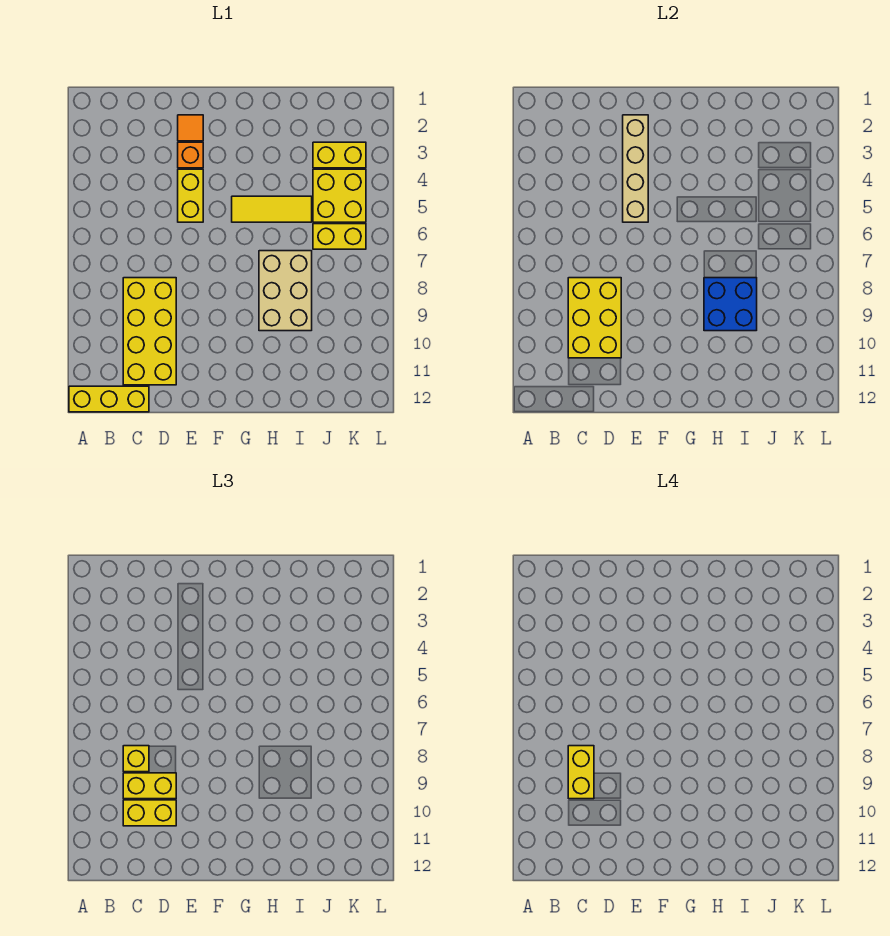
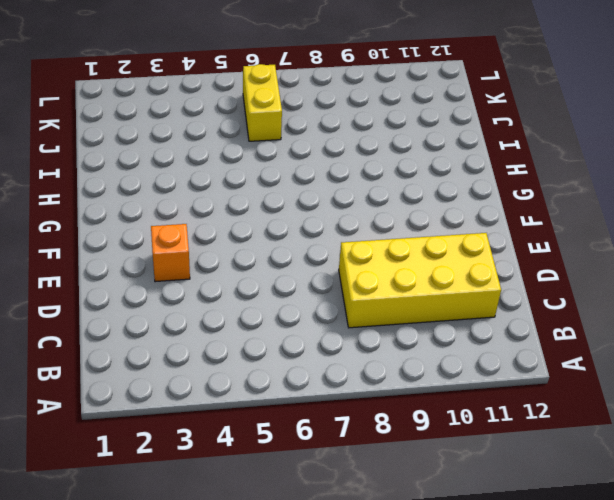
none -> yellow brick A12:C12 level 1
none -> orange tile E2 level 1
none -> yellow brick E4:E5 level 1

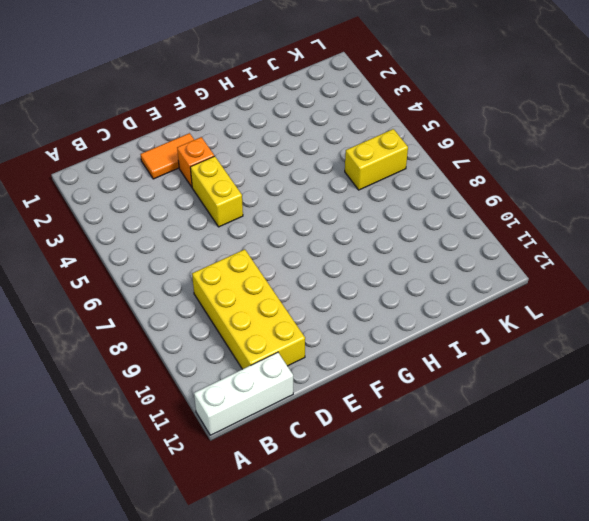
white brick A12:C12 level 1 -> yellow brick A12:C12 level 1
orange tile D2:E2 level 1 -> orange tile E2 level 1
none -> yellow tile G5:I5 level 1
none -> tan brick H7:I9 level 1
none -> yellow brick J3:K3 level 1

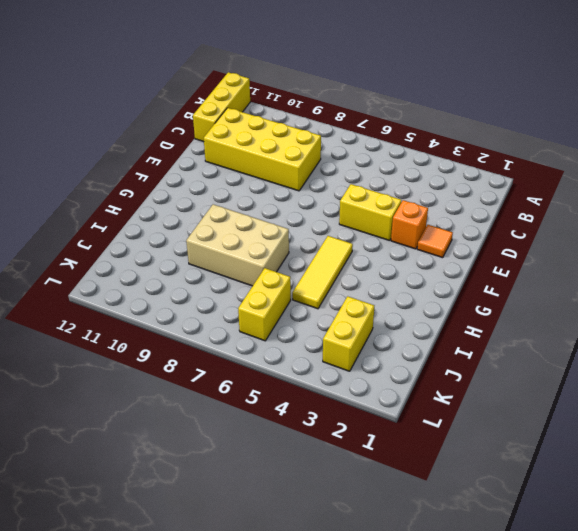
none -> yellow brick J4:K5 level 1
none -> yellow brick C8:D10 level 2
none -> tan brick E2:E5 level 2

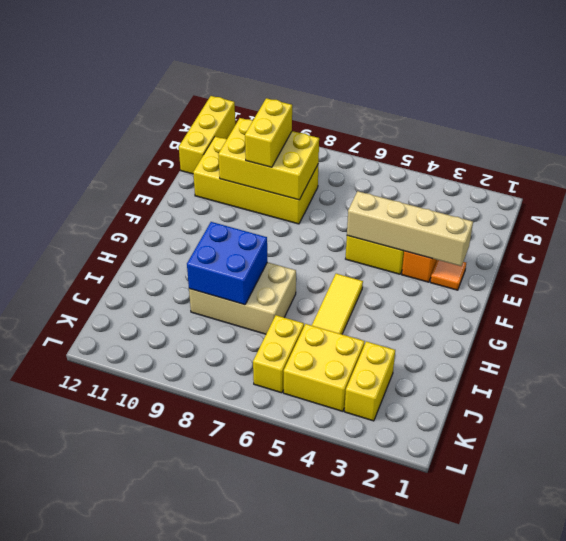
none -> yellow brick C8 level 3
none -> yellow brick C10:D10 level 3
none -> yellow brick C8:C9 level 4

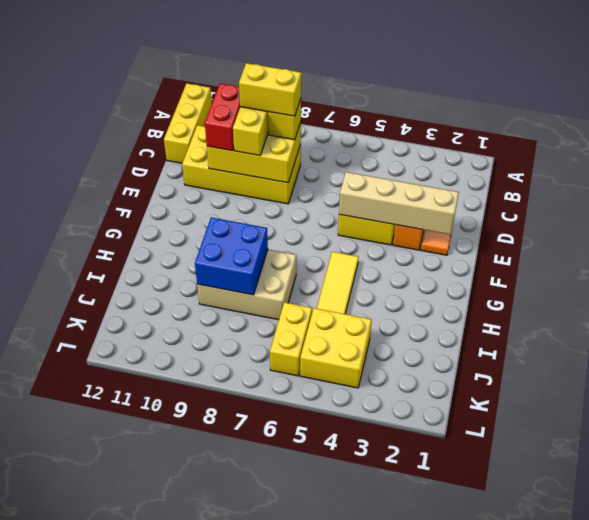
red brick C10:D10 level 3 -> yellow brick C10:D10 level 3
none -> yellow brick J3:K3 level 1

